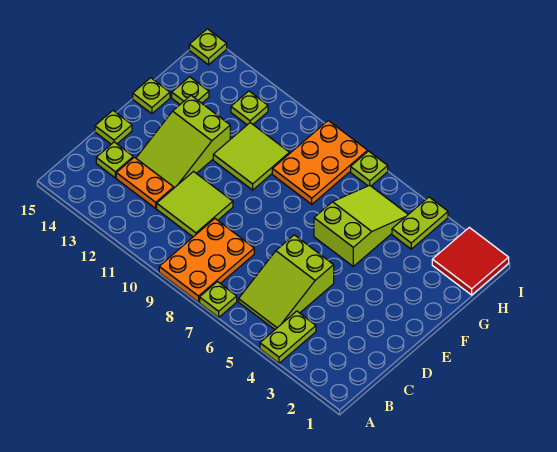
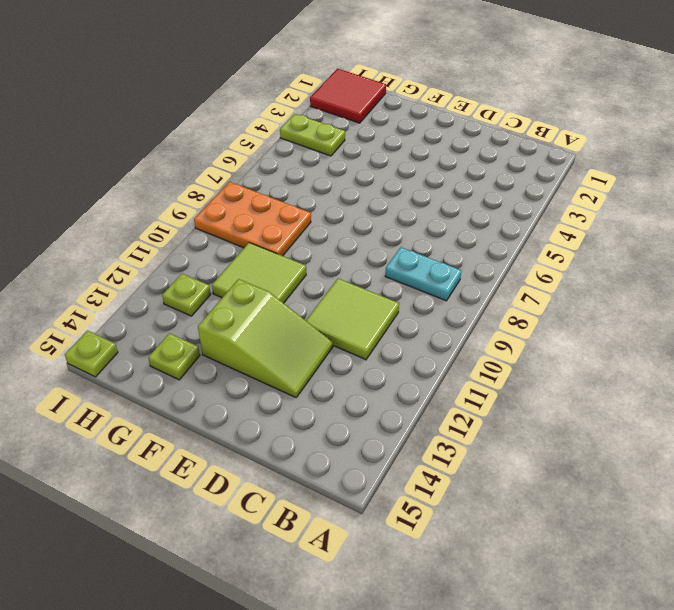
cyan plate B8:C8 level 1 -> orange plate A8:C9 level 1
none -> lime plate A4:B4 level 1
none -> lime plate A7 level 1
none -> lime slope B5:D6 level 1 top D

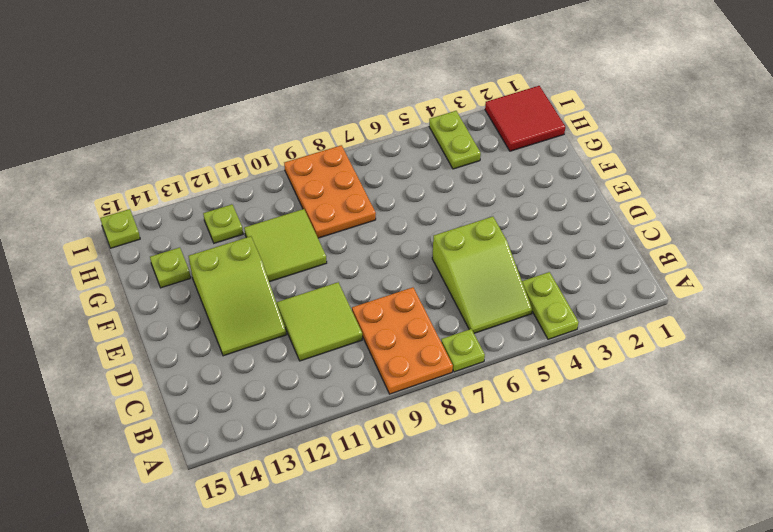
none -> orange plate C12:C13 level 1
none -> lime plate C14 level 1
none -> lime plate D15 level 1

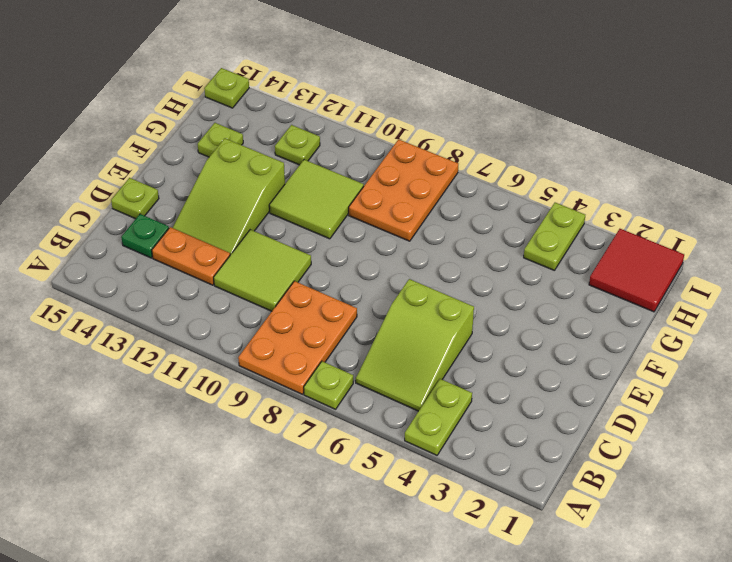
green plate C14 level 1 -> lime plate C14 level 1
none -> lime slope F5:H6 level 1 top F
none -> lime plate F15 level 1
none -> lime plate I7 level 1

